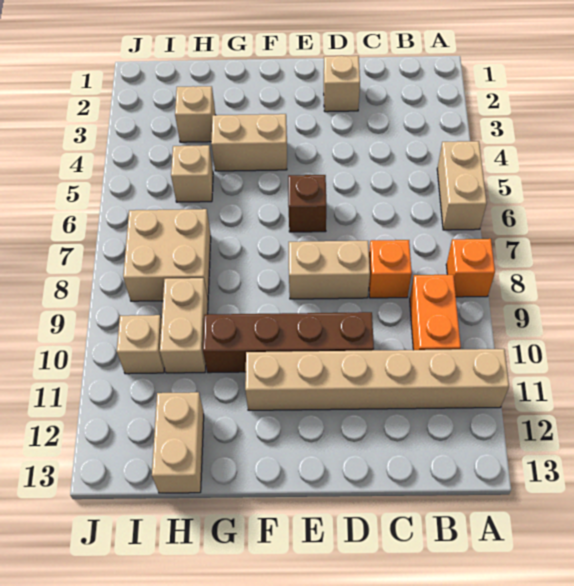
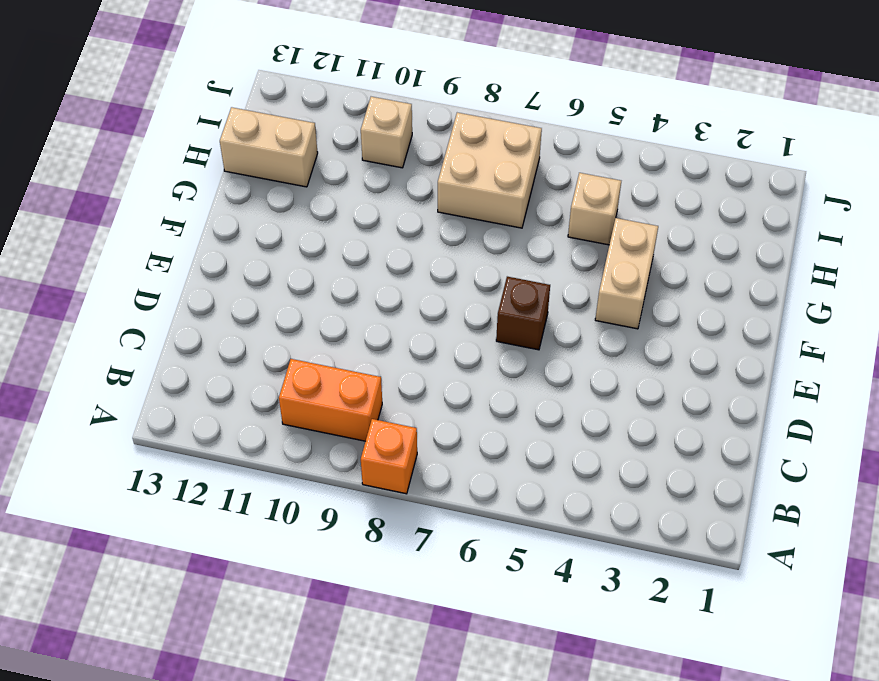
none -> tan brick A5:A6 level 1
none -> tan brick A11:F11 level 1
none -> orange brick C8 level 1

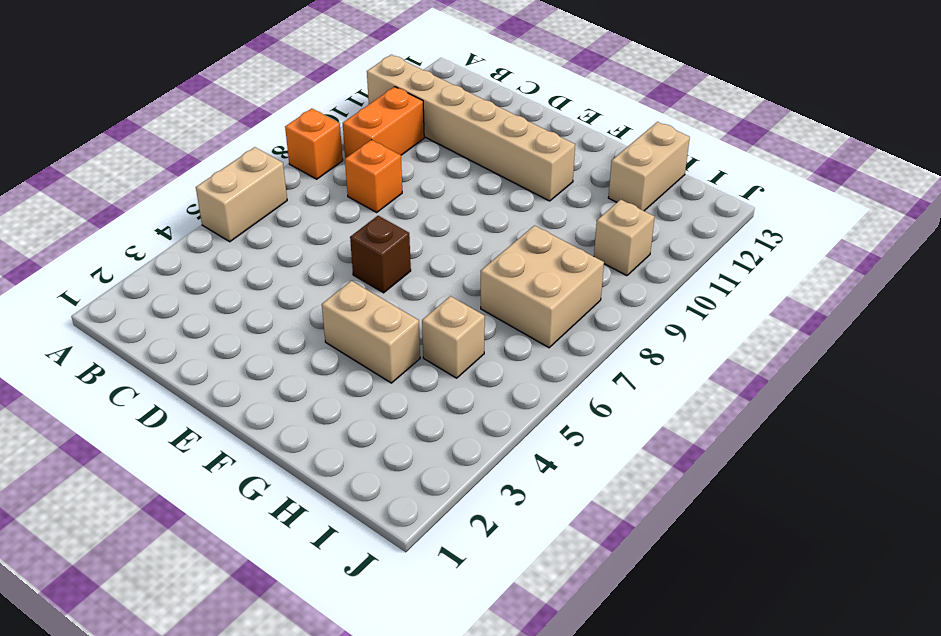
none -> tan brick D2 level 1
none -> tan brick D8:E8 level 1
none -> brown brick D10:G10 level 1

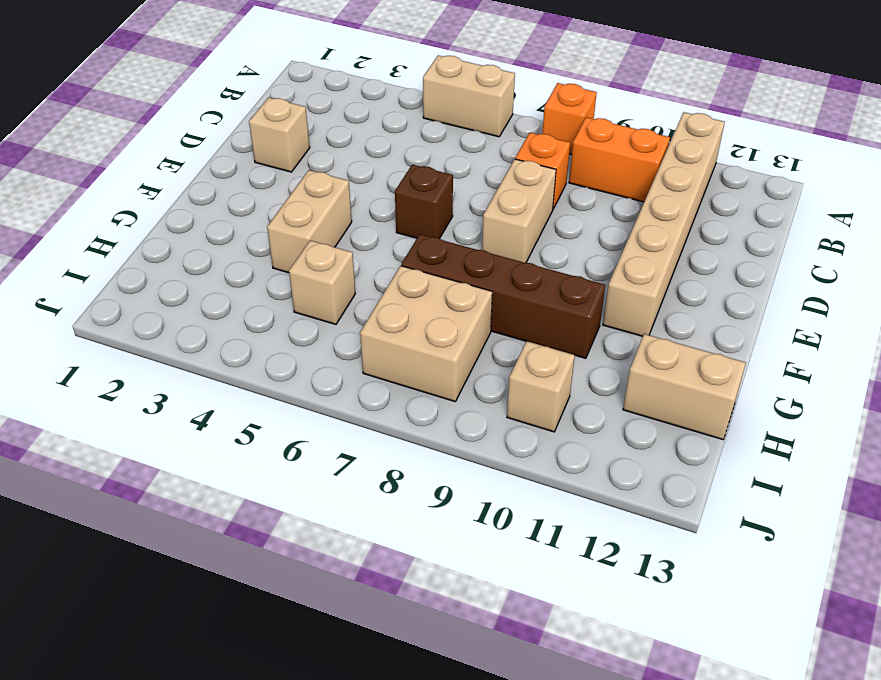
brown brick G7:G10 level 1 -> brown brick D10:G10 level 1
none -> tan brick H3 level 1
none -> tan brick H9:H10 level 1

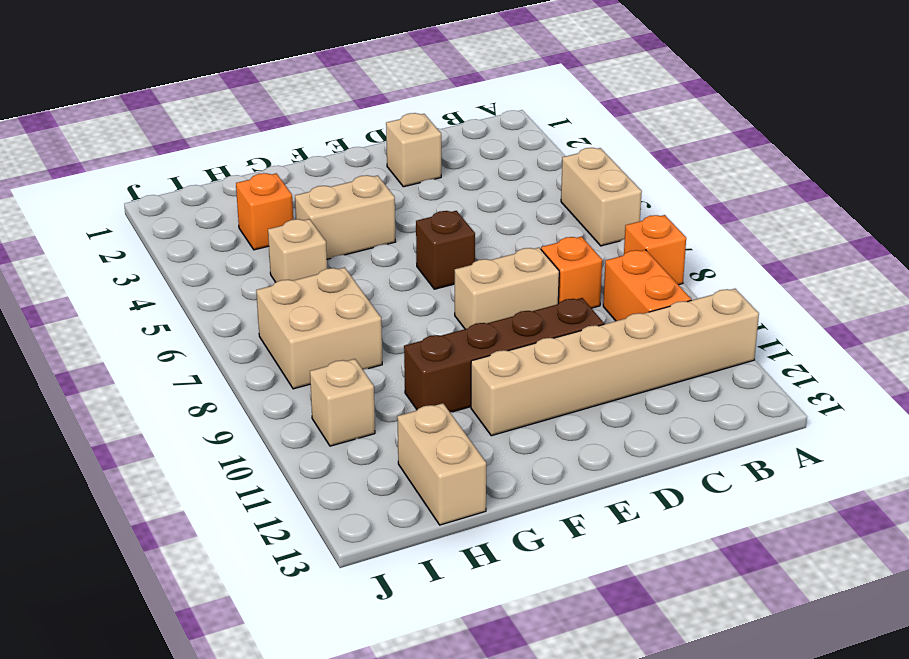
orange brick H3 level 1 -> tan brick H3 level 1
none -> tan brick H9:H10 level 1

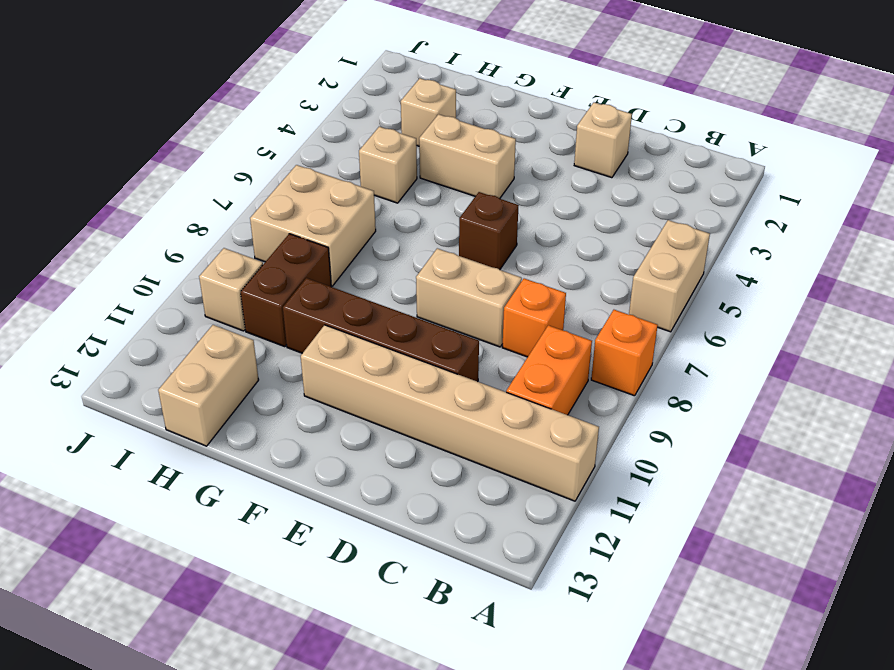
brown brick H9:H10 level 1 -> tan brick H9:H10 level 1

